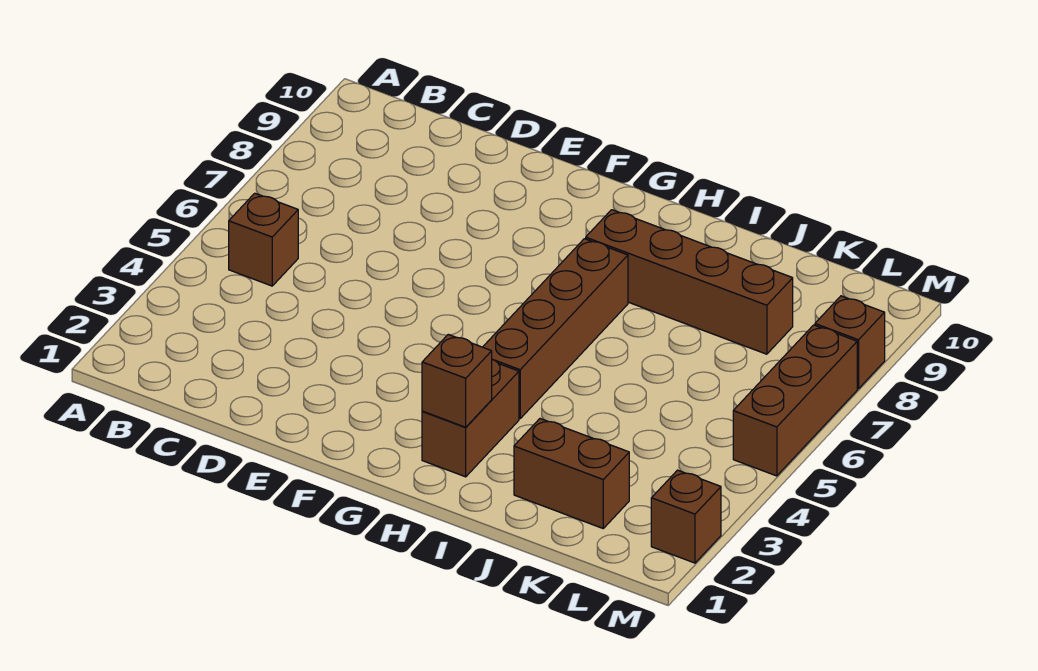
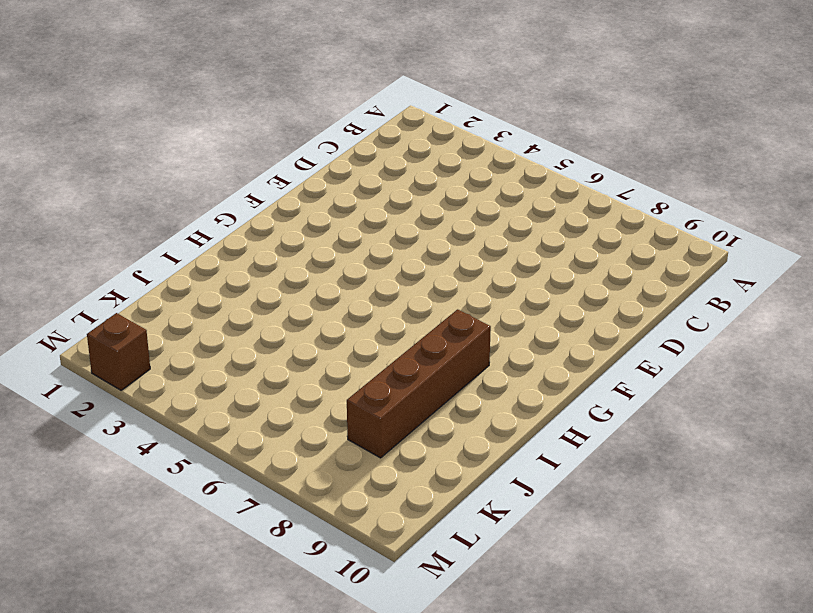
none -> brown brick B5 level 1
none -> brown brick H2:H3 level 1

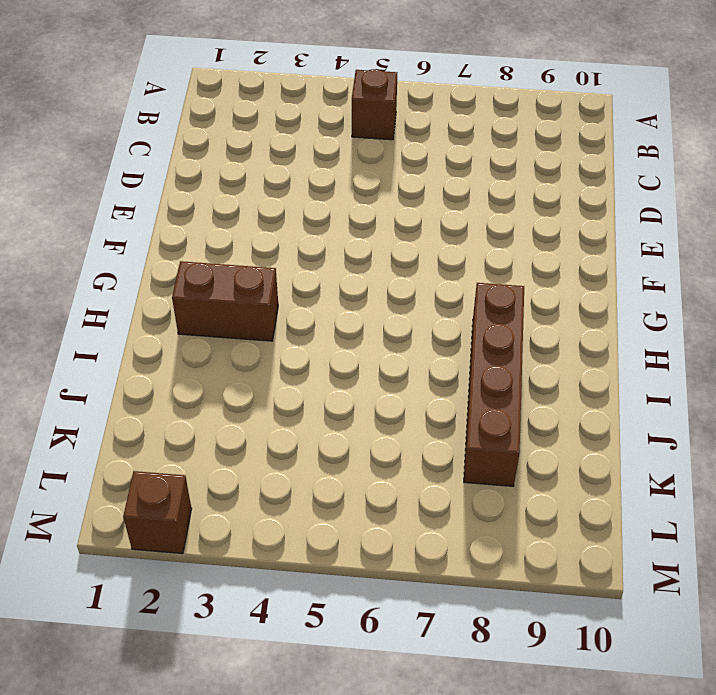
none -> brown brick H4:H7 level 1
none -> brown brick J2:K2 level 1

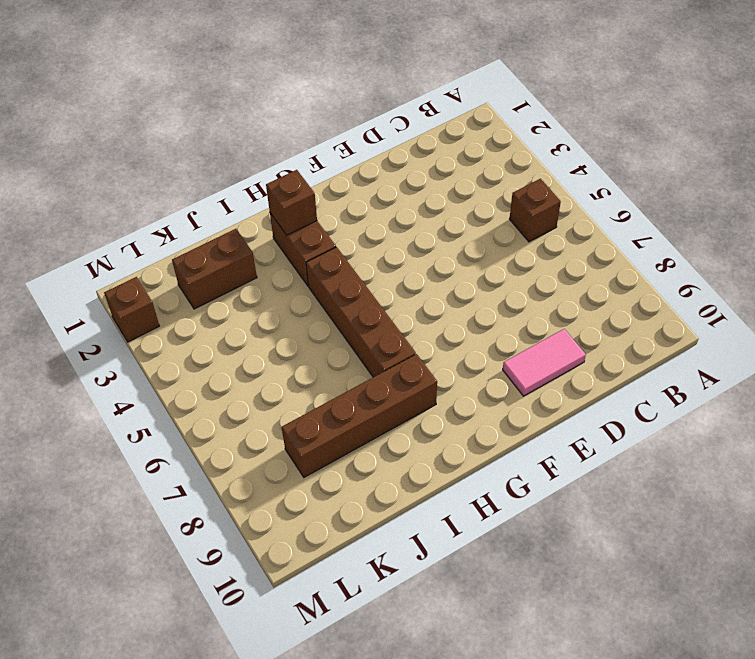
pink tile D9:E9 level 1 -> none
none -> brown brick M5:M7 level 1
none -> brown brick M8 level 1

